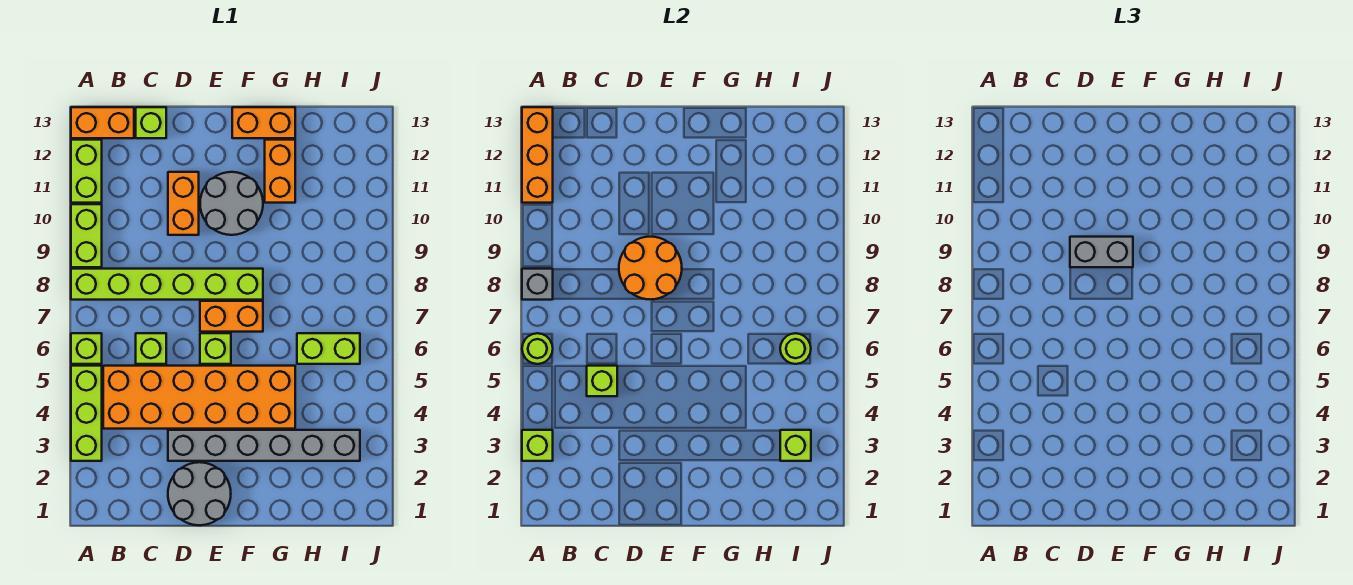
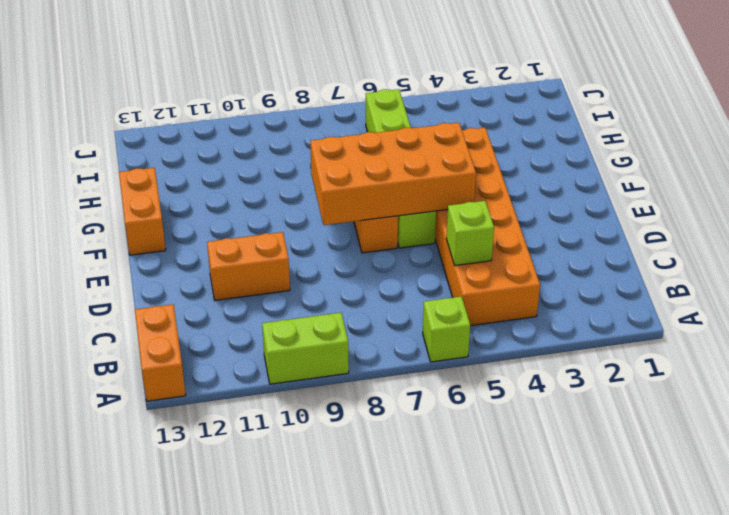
orange brick E5:F8 level 2 -> orange round brick D8:E9 level 2
none -> lime brick A3:A5 level 1
none -> lime brick A8:F8 level 1
none -> lime brick A11:A12 level 1

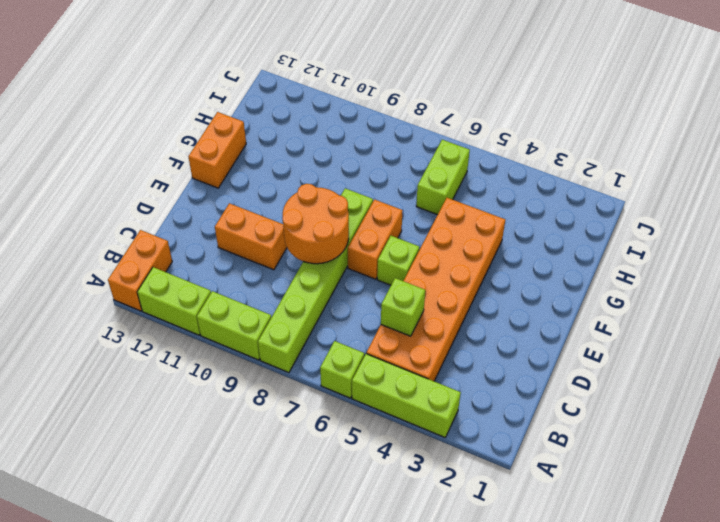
none -> lime brick C6 level 1
none -> lime brick C13 level 1
none -> grey round brick D1:E2 level 1

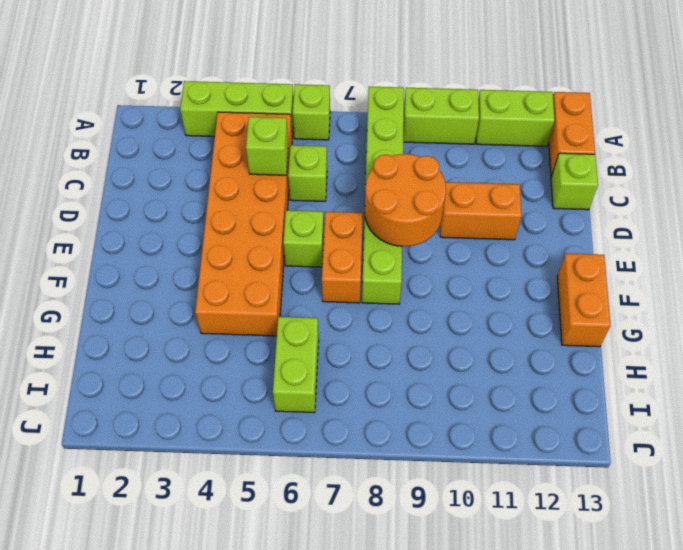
none -> grey round brick D1:E2 level 1
none -> grey brick D3:I3 level 1
none -> grey round brick E10:F11 level 1

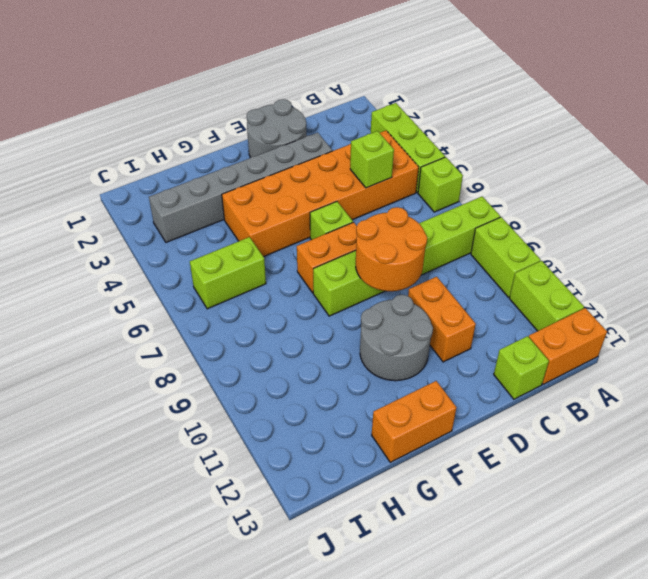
none -> lime brick C6 level 1
none -> orange brick G11:G12 level 1
none -> lime brick A3 level 2

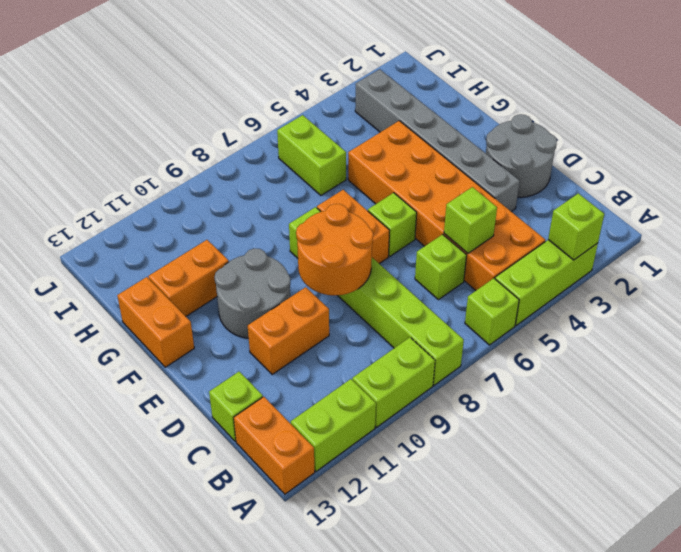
none -> lime round brick A6 level 2
none -> grey brick A8 level 2
none -> orange brick A11:A13 level 2

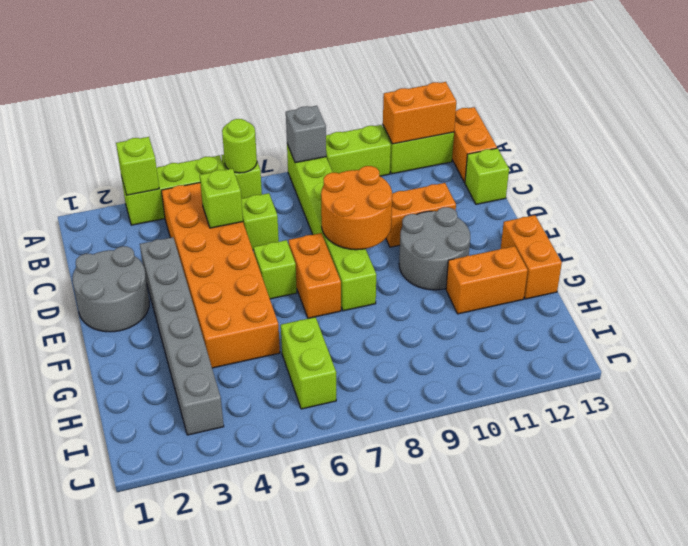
orange brick A11:A12 level 2 -> orange brick A11:A13 level 2
none -> lime brick I3 level 2
none -> lime round brick I6 level 2
none -> grey brick D9:E9 level 3

